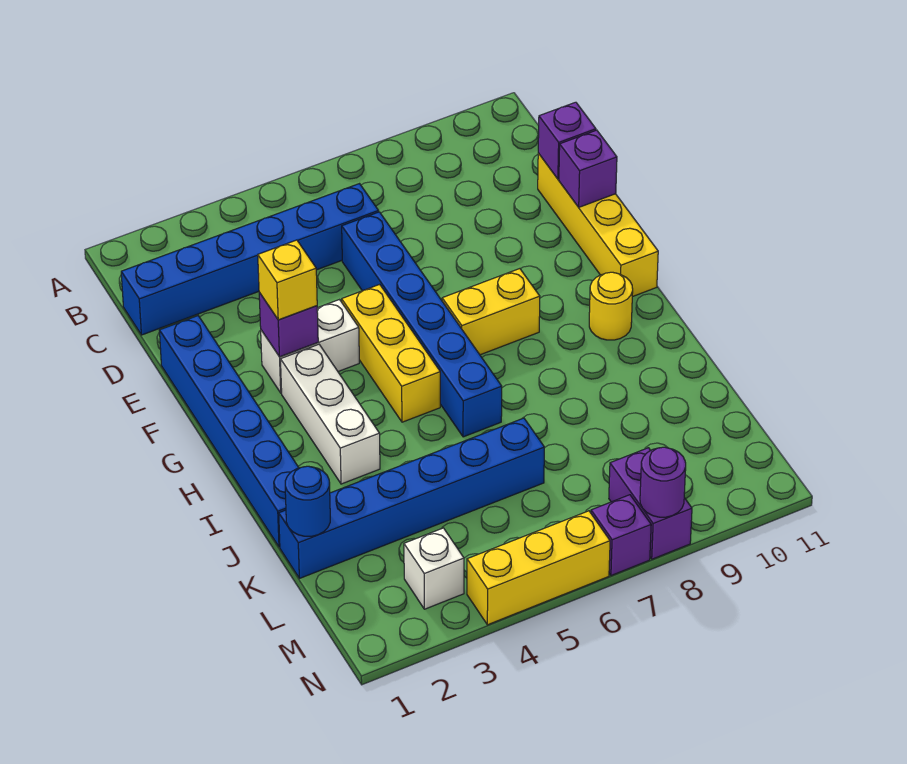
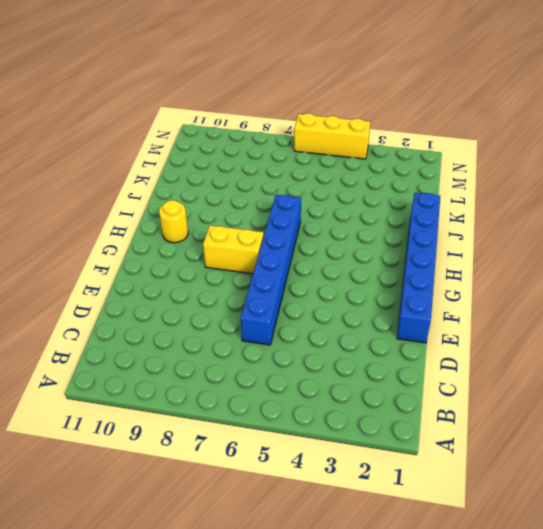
none -> blue brick C1:C6 level 1
none -> yellow brick D11:G11 level 1
none -> white brick F3:F4 level 1

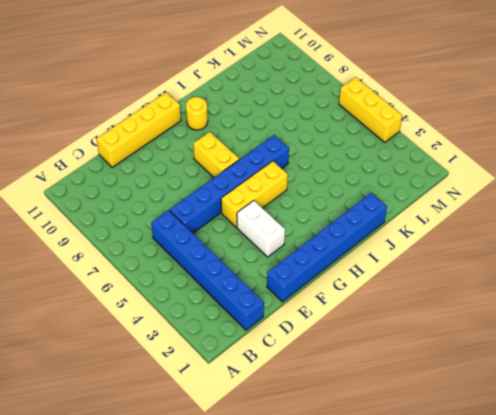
none -> white brick G3:I3 level 1
none -> blue brick K1:K6 level 1
none -> white brick M3 level 1

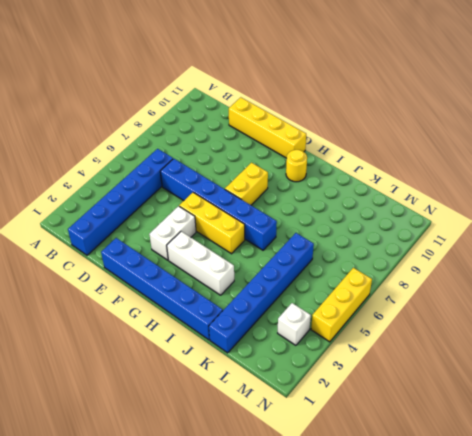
none -> purple brick M8:N8 level 1
none -> purple brick N7 level 1
none -> purple brick D11 level 2

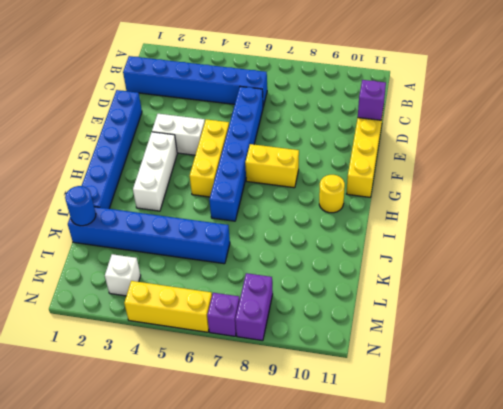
none -> purple brick E11 level 2
none -> purple brick F3 level 2
none -> purple round brick N8 level 2

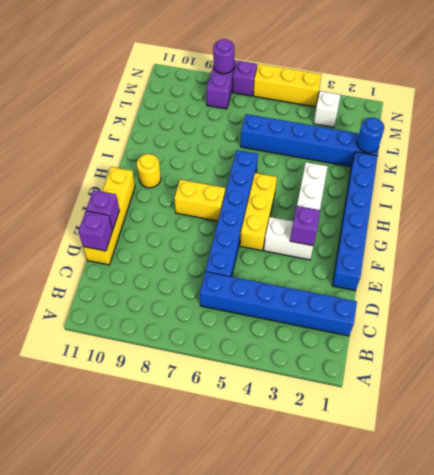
none -> yellow brick F3 level 3

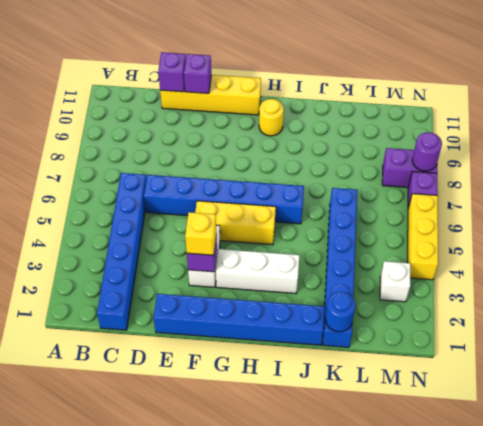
none -> yellow brick G7:G8 level 1

